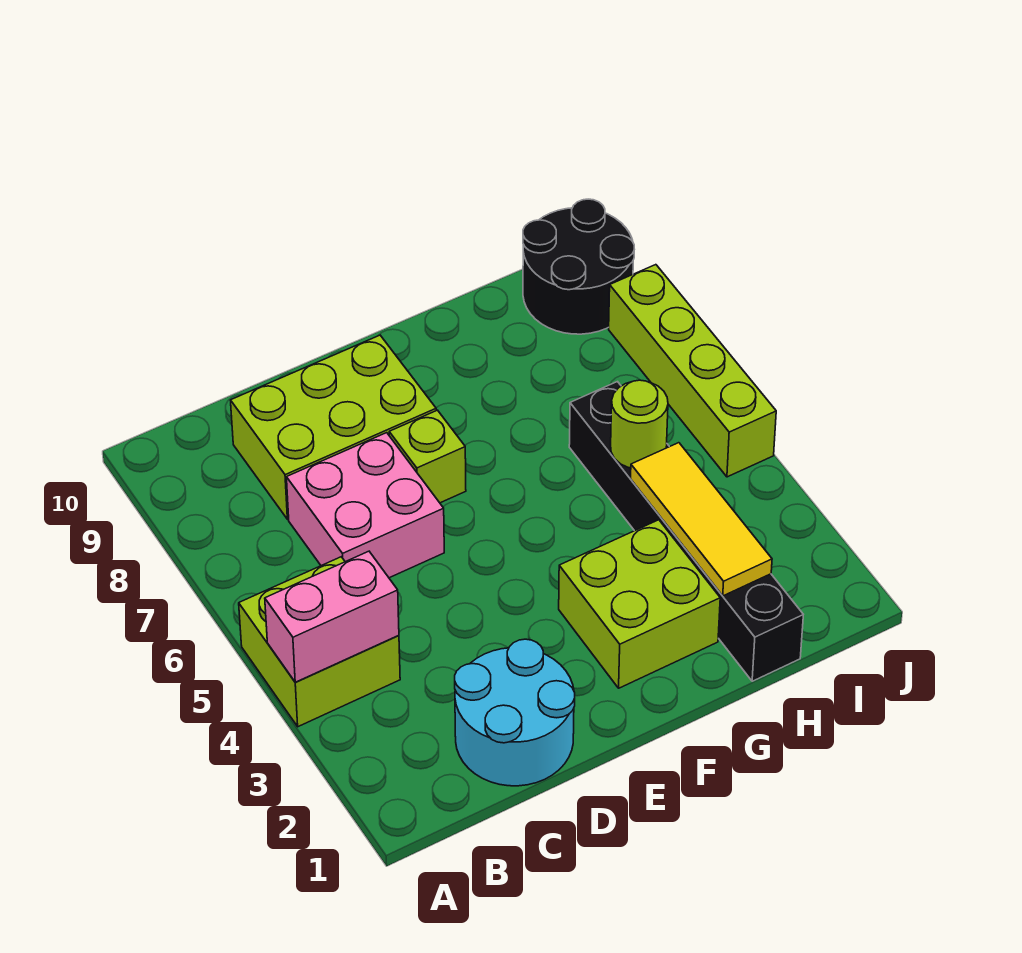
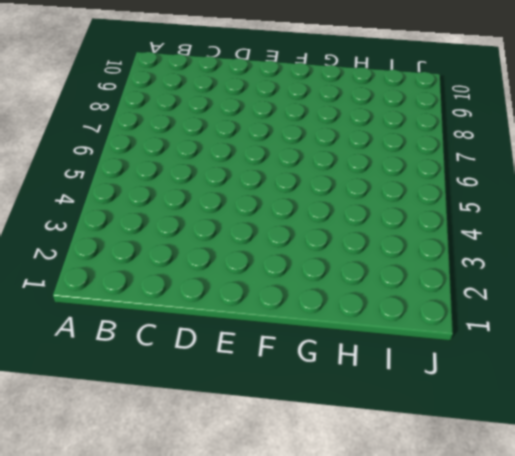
none -> lime brick A4:B5 level 1
none -> cyan round brick C1:D2 level 1
none -> pink brick C6:D7 level 1

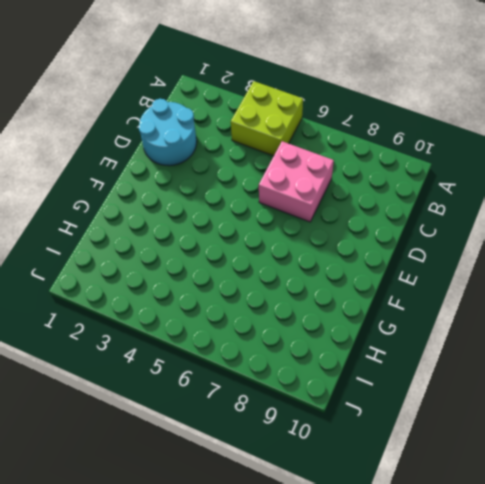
none -> lime brick C8:E9 level 1
none -> lime brick E7 level 1
none -> lime brick F2:G3 level 1

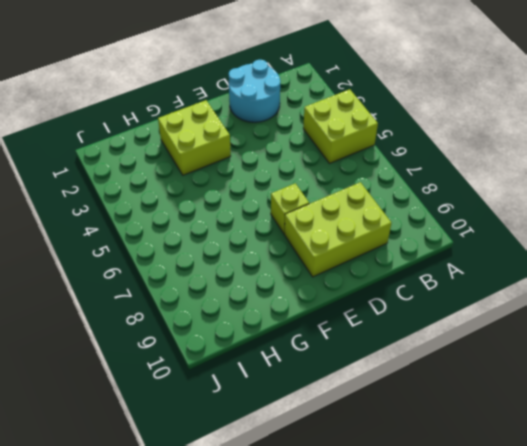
none -> pink brick C6:D7 level 1
none -> black brick H1:H6 level 1
none -> black round brick I9:J10 level 1

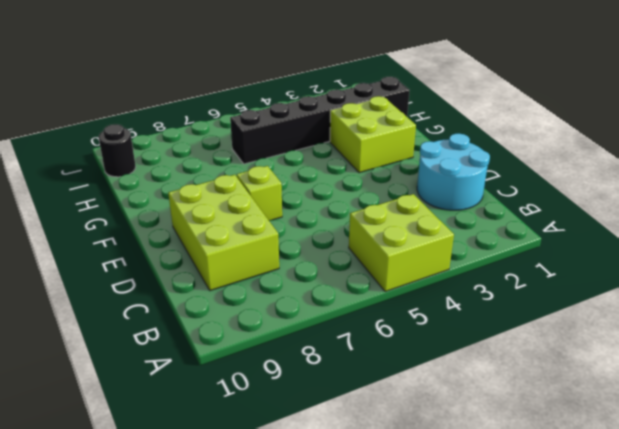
black round brick I10 level 1 -> black round brick I9:J10 level 1
none -> pink brick C6:D7 level 1
none -> lime brick J5:J8 level 1
none -> pink brick A4:B4 level 2

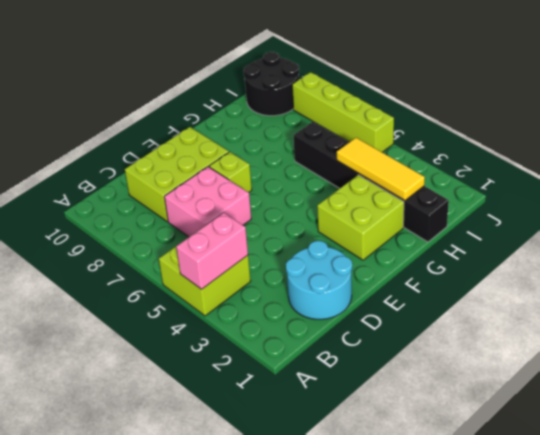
none -> lime round brick H5 level 2

